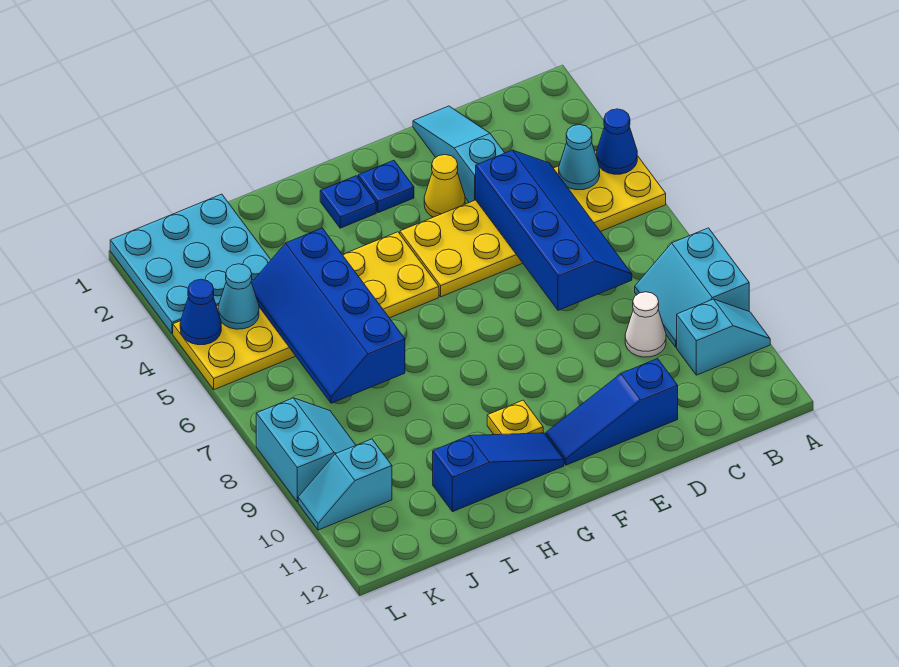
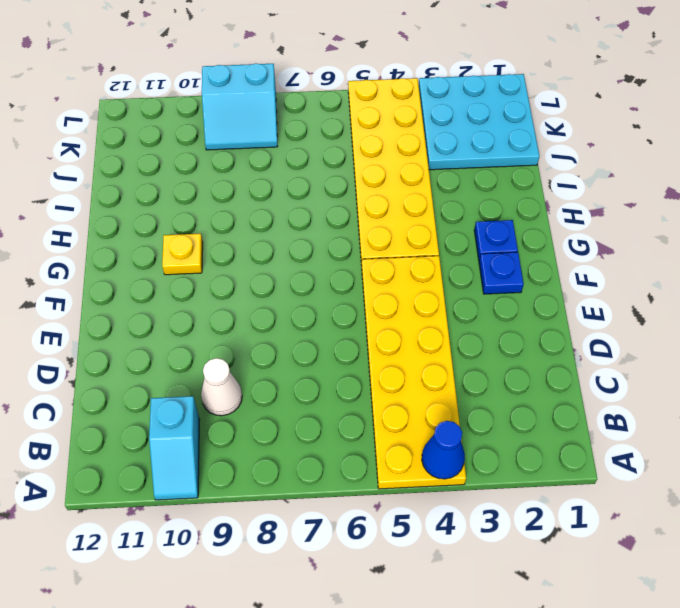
none -> cyan slope A8:B9 level 1 top A
none -> cyan slope D1:D3 level 1 top 3
none -> blue slope D11:F11 level 1 top D

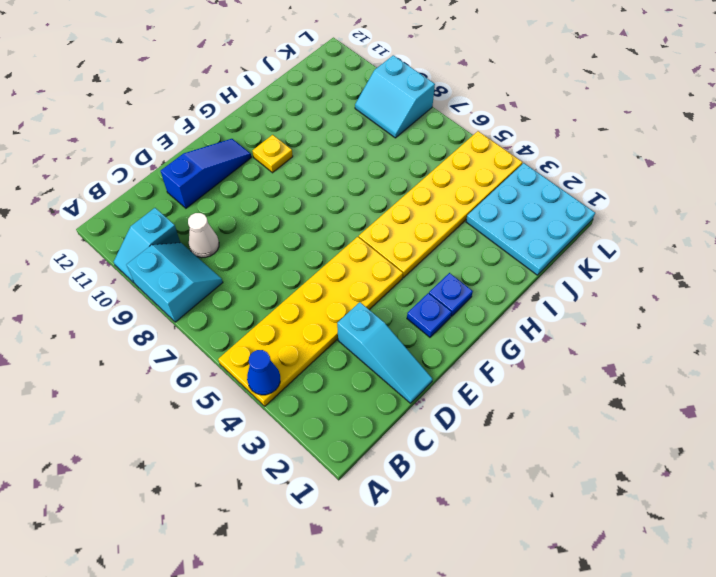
none -> yellow cone E3 level 1
none -> blue slope G11:I11 level 1 top I
none -> cyan slope K10:L10 level 1 top K

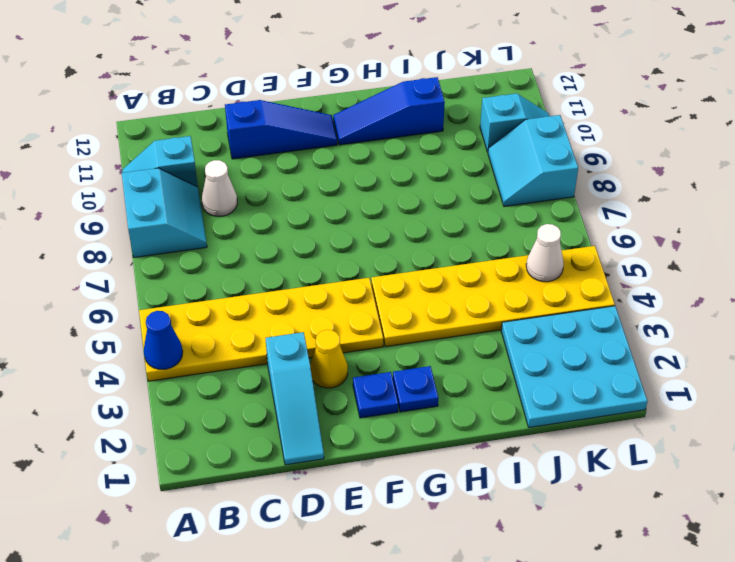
white cone K5 level 2 -> none
none -> yellow plate G10 level 1
none -> cyan cone B4 level 2
none -> blue slope C4:D7 level 2 top D

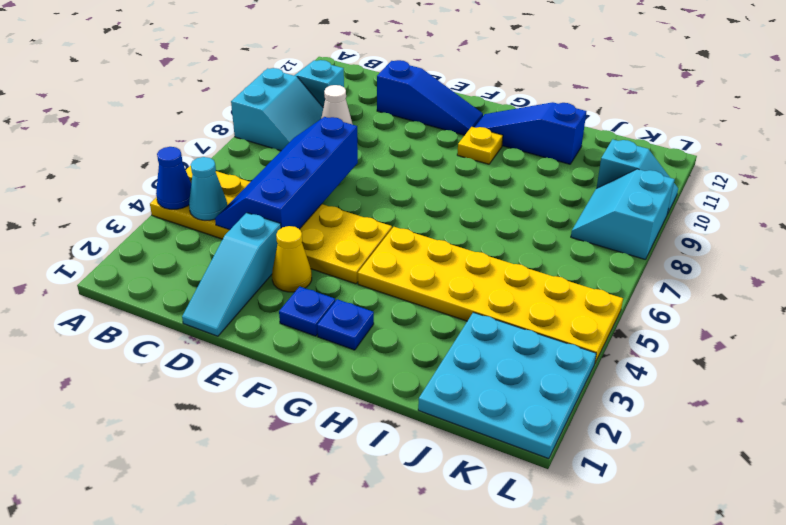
none -> blue slope I4:J7 level 2 top I
none -> cyan cone K4 level 2
none -> blue cone L4 level 2

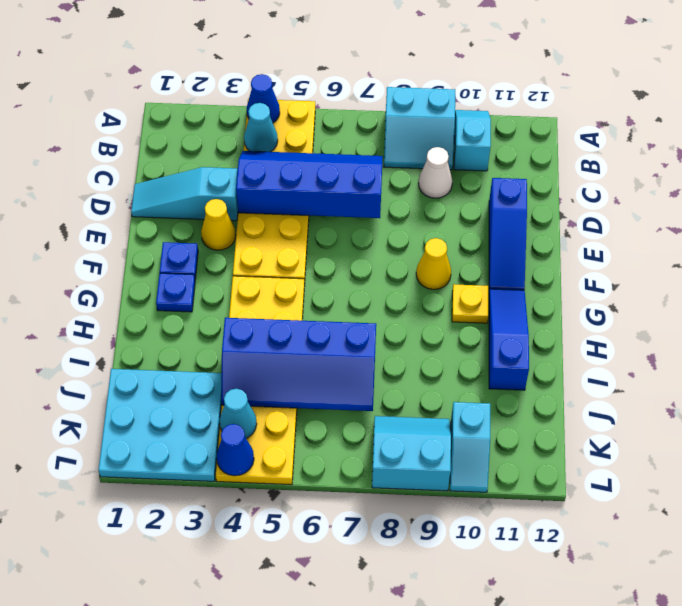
yellow cone F9 level 1 -> none

